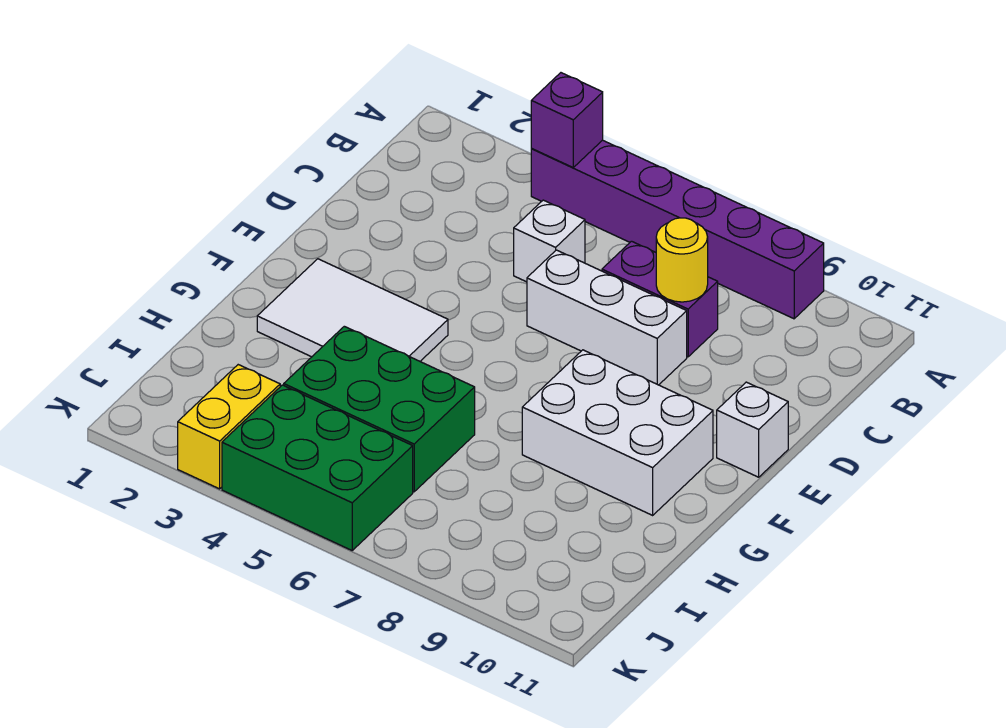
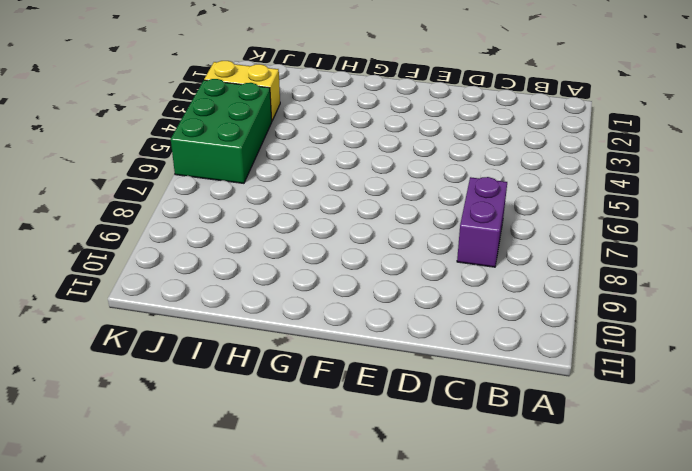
none -> purple brick A4:A9 level 1
none -> white brick C5 level 1
none -> white brick D6:D8 level 1

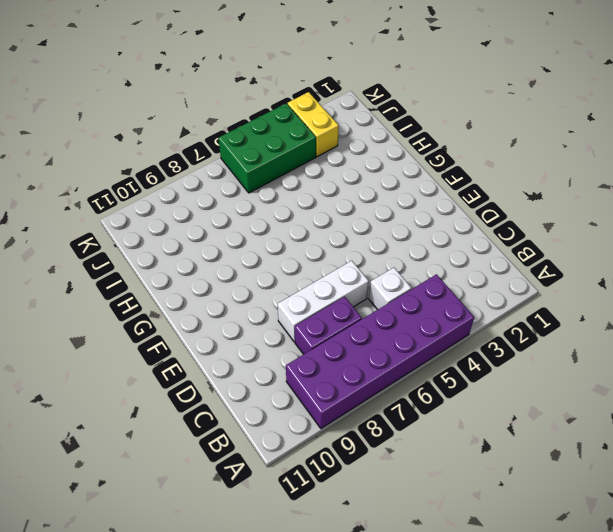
purple brick A4:B9 level 1 -> purple brick A4:A9 level 1
none -> white brick E11 level 1
none -> white tile F2:G4 level 1
none -> white brick F8:G10 level 1

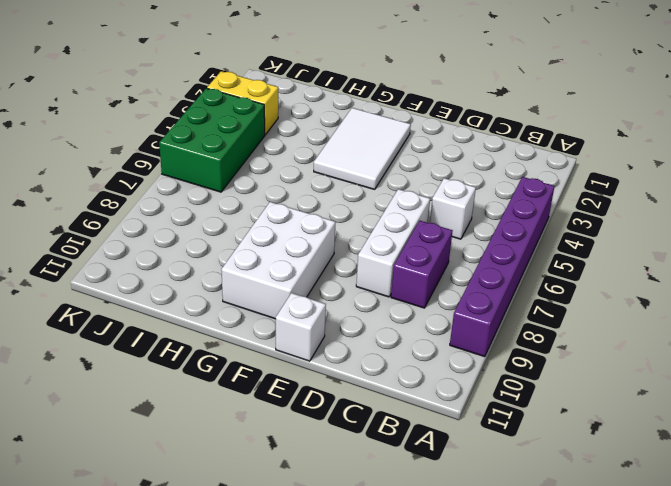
none -> green brick H4:I6 level 1
none -> purple brick A4 level 2
none -> yellow round brick C8 level 2

